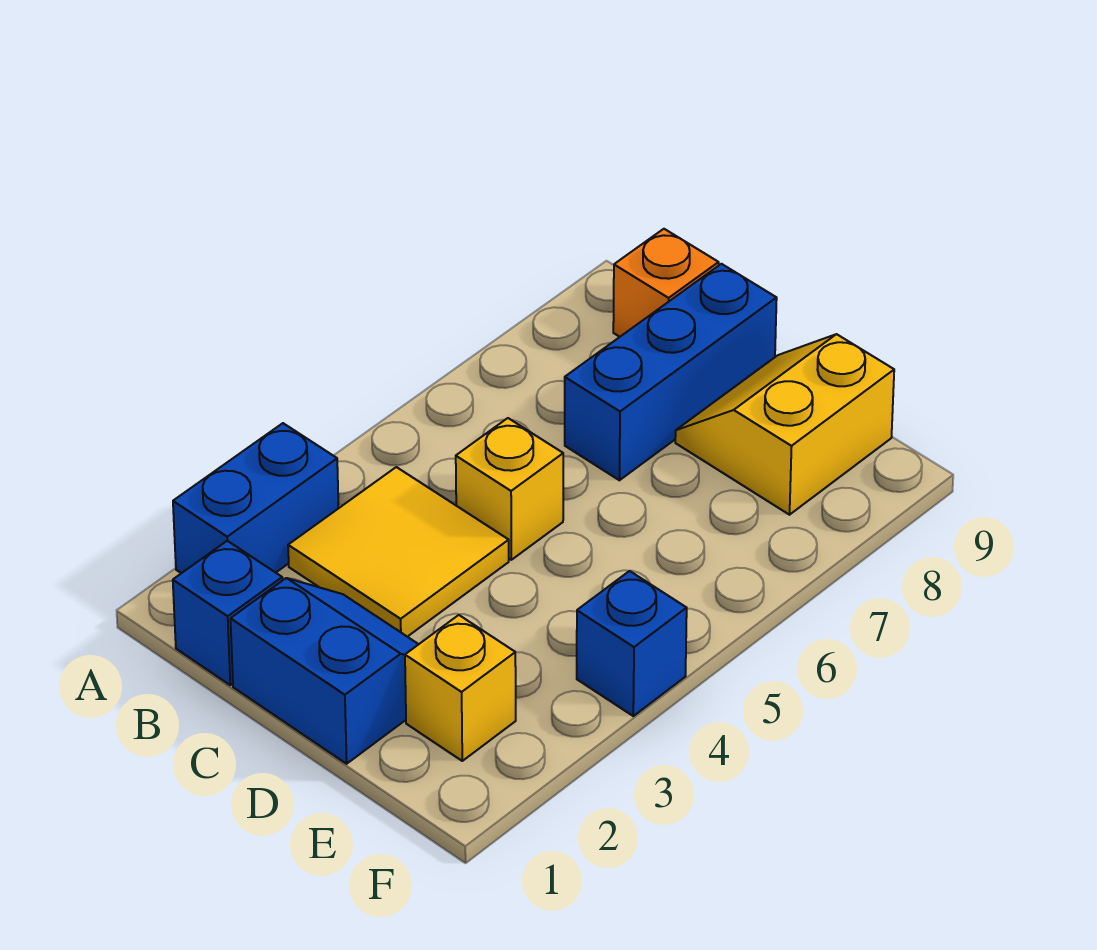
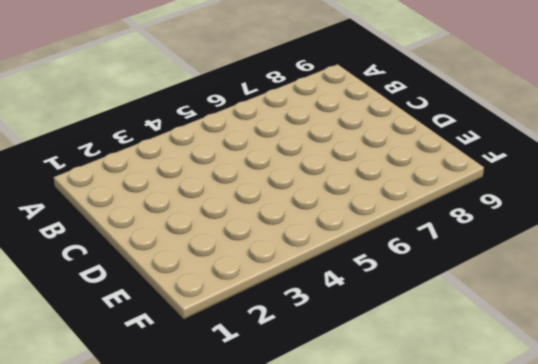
none -> blue brick A2:A3 level 1
none -> blue brick B1 level 1

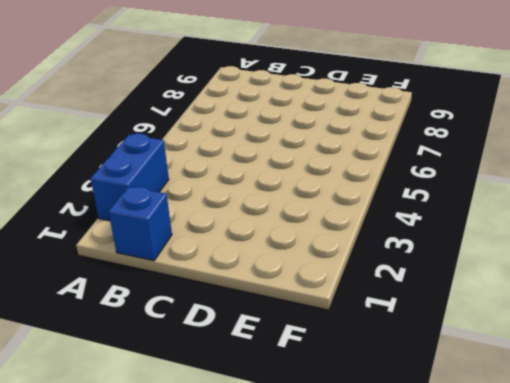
none -> yellow tile B3:C4 level 1
none -> orange brick B9 level 1

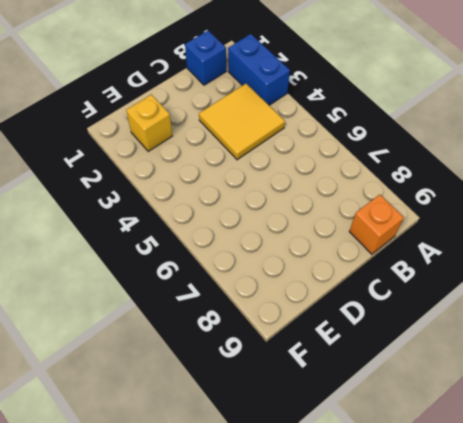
none -> blue slope C1:D2 level 1 top 1
none -> yellow brick C5 level 1

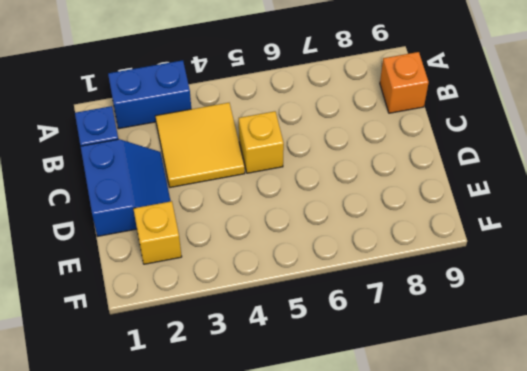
none -> blue brick C7:C9 level 1
none -> yellow slope D8:E9 level 1 top E

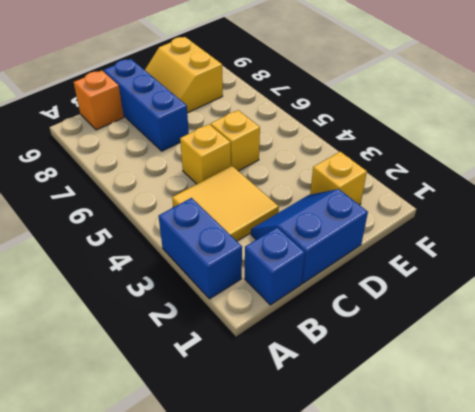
yellow brick D5 level 1 -> none
none -> blue brick F4 level 1

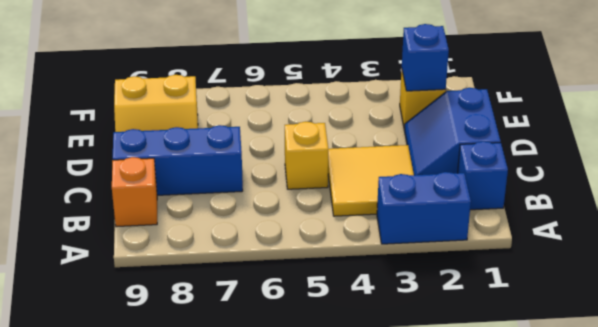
blue brick E2 level 2 -> blue brick F4 level 1

